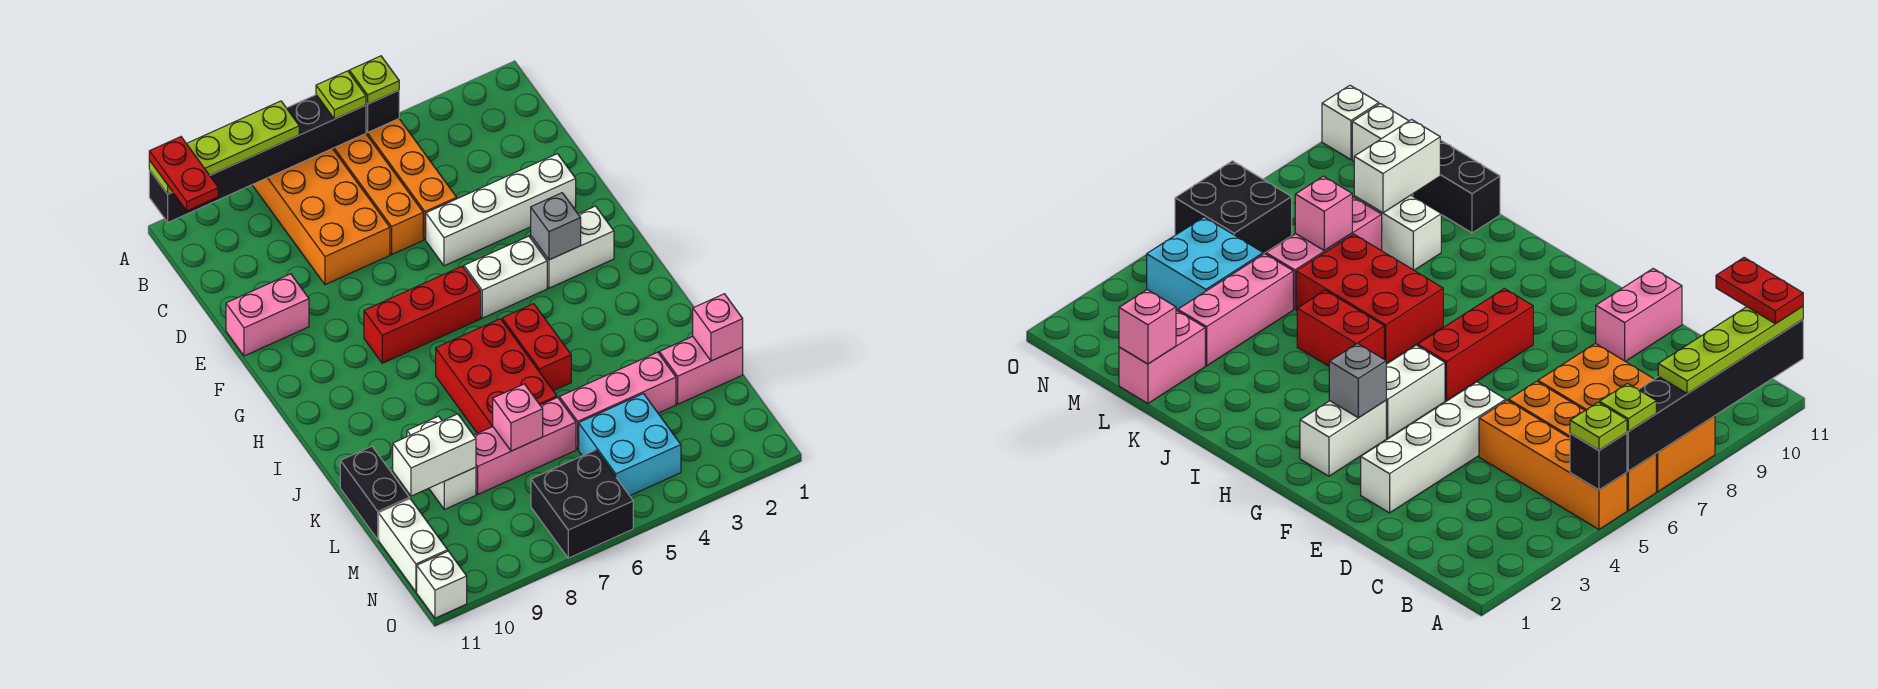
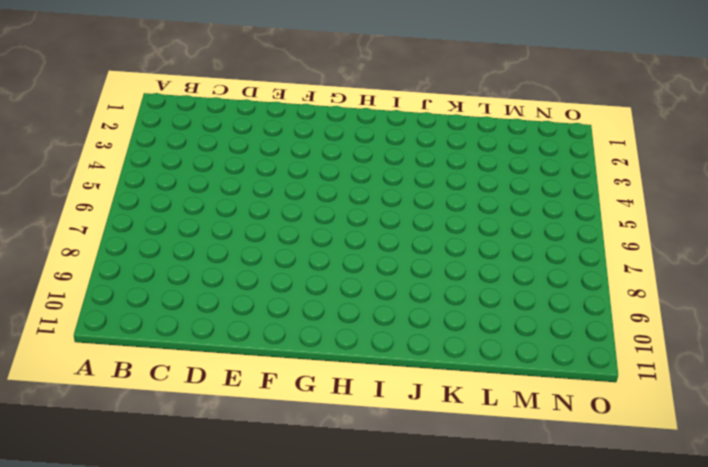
none -> orange brick A5:D5 level 1
none -> orange brick A6:D6 level 1
none -> orange brick A7:D8 level 1

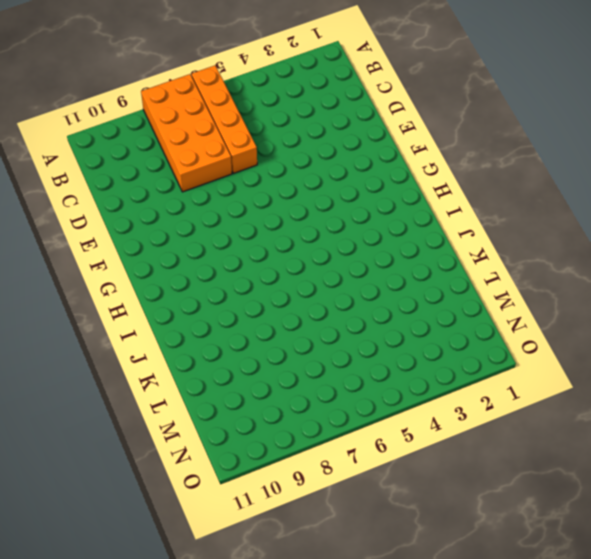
none -> orange brick A5:D5 level 1
none -> white brick E2:E5 level 1
none -> pink brick E10:E11 level 1

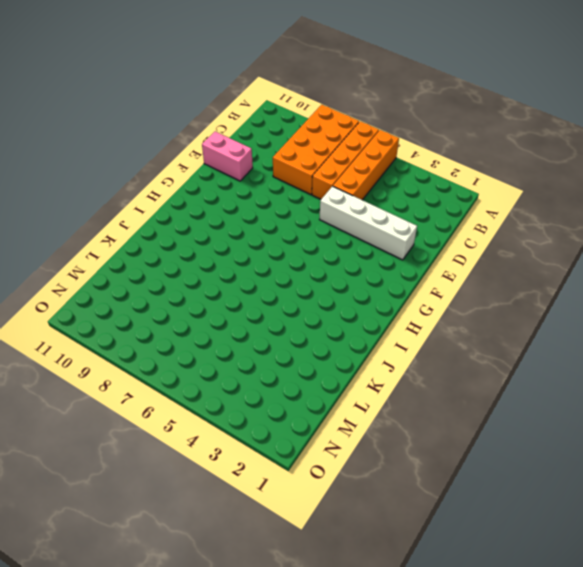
none -> white brick G2:G3 level 1
none -> white brick G4:G5 level 1
none -> red brick G6:G8 level 1

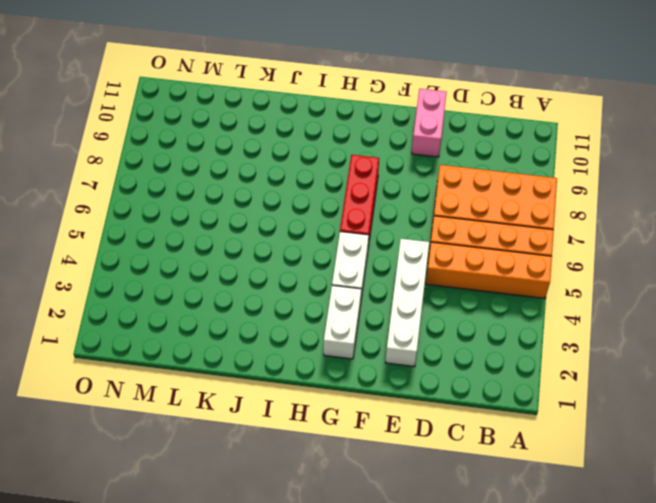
none -> red brick I5:J5 level 1
none -> red brick I6:K7 level 1
none -> white brick K9:L9 level 1

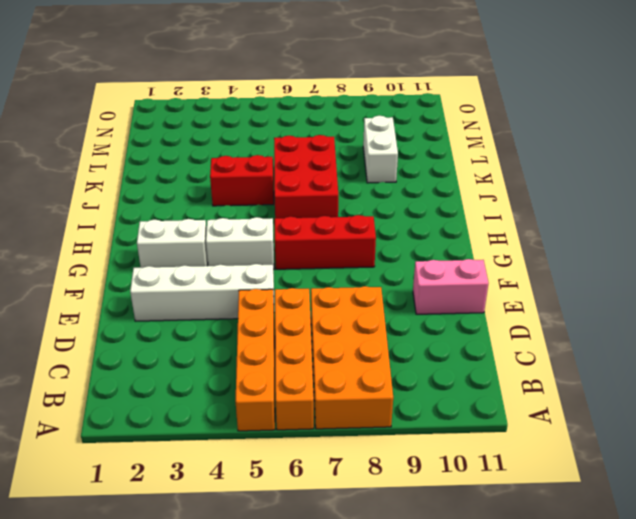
red brick J4:J5 level 1 -> red brick I5:J5 level 1
none -> black brick K11:L11 level 1
none -> pink brick L1:L2 level 1
none -> pink brick L3:L5 level 1

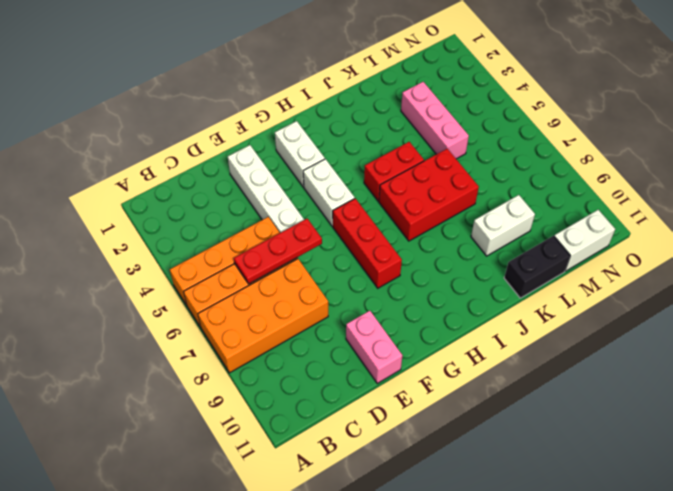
red plate C6:E6 level 2 -> none
none -> pink brick L1:L2 level 1
none -> pink brick L6:L8 level 1
none -> cyan brick M4:N5 level 1

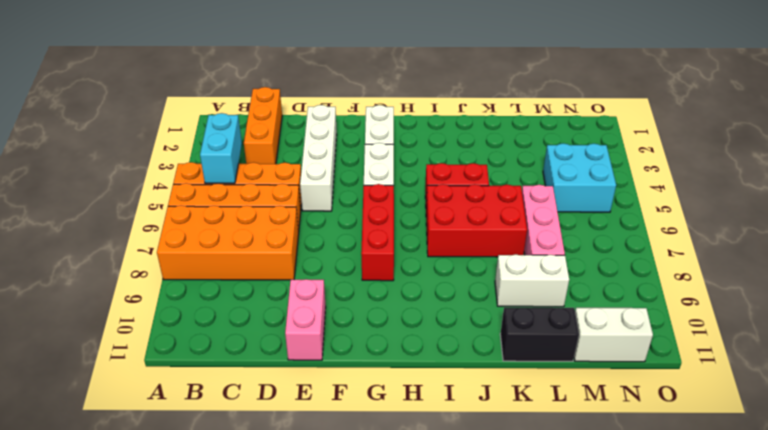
cyan brick B4:B5 level 2 -> none
orange brick C1:C3 level 1 -> none
none -> pink brick L1:L2 level 1
none -> pink brick L3:L5 level 1
none -> black brick N6:O7 level 1

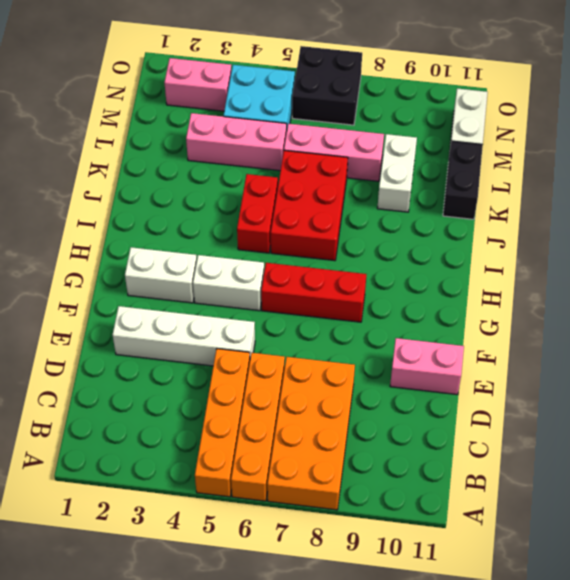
pink brick N2:N3 level 1 -> pink brick L1:L2 level 1
none -> white brick O11 level 1
none -> black brick A5 level 2
none -> black brick A6:A11 level 2

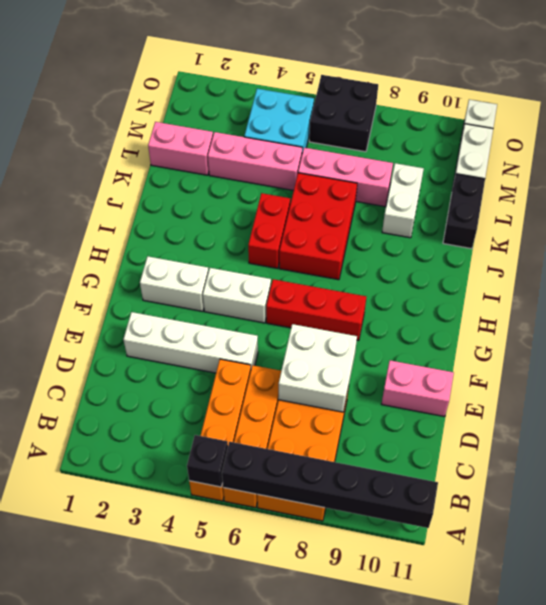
white brick D7:E8 level 2 -> none
none -> grey brick G3 level 2
none -> pink brick L1 level 2
none -> pink brick L7 level 2

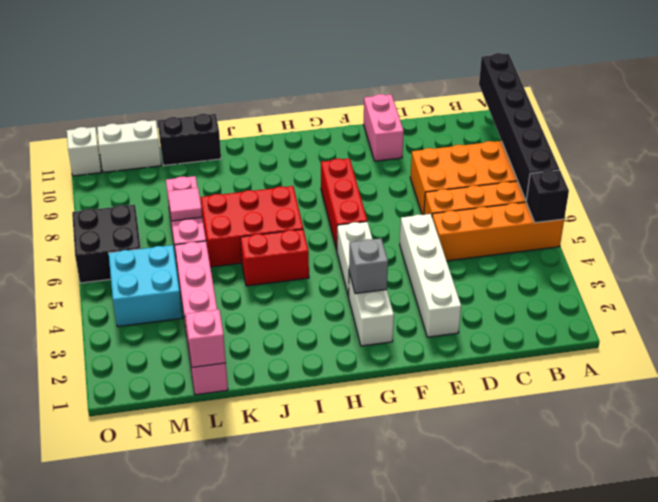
pink tile L7 level 2 -> pink brick L7 level 2
none -> white brick K9:L9 level 1
none -> white brick L9:L10 level 2
none -> lime plate A5 level 3

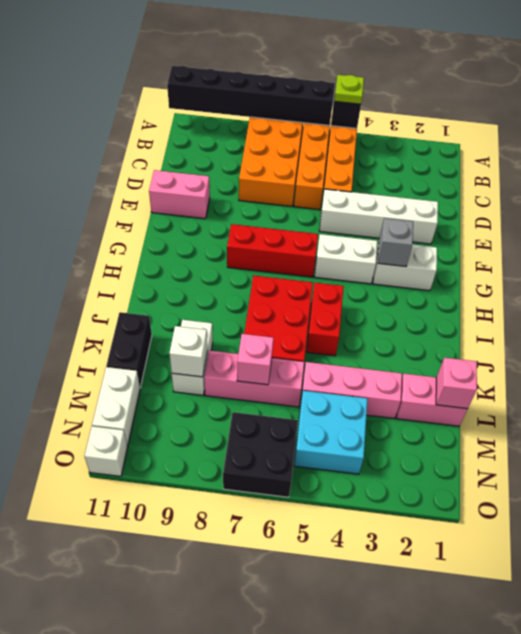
white brick L9 level 2 -> white brick L9:L10 level 2
none -> lime plate A6 level 3
none -> lime plate A8:A11 level 3
none -> red plate A11:B11 level 4

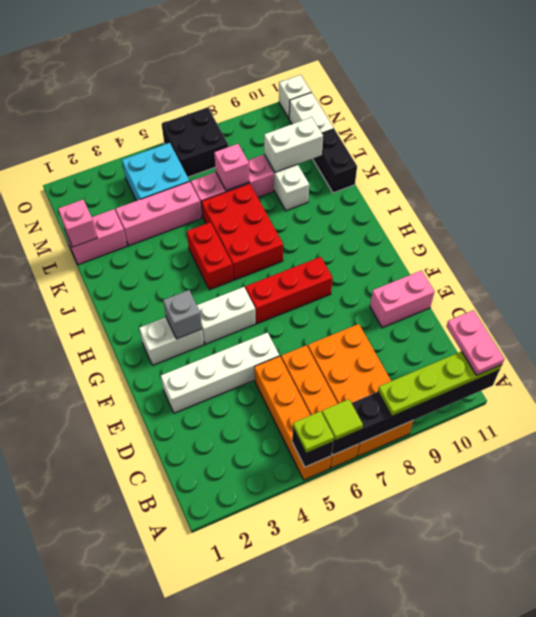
lime tile A6 level 3 -> lime plate A6 level 3
pink plate A11:B11 level 4 -> red plate A11:B11 level 4

